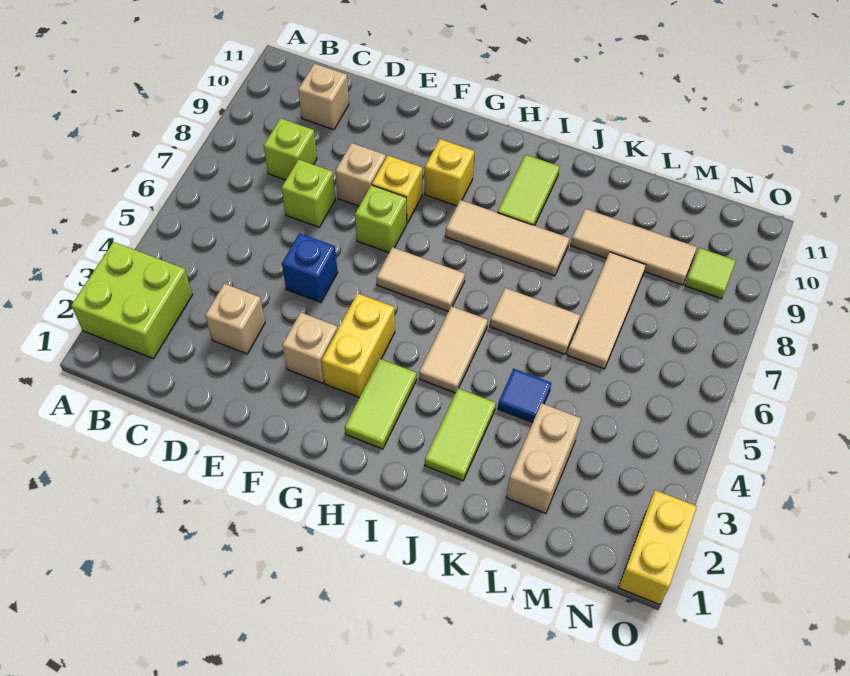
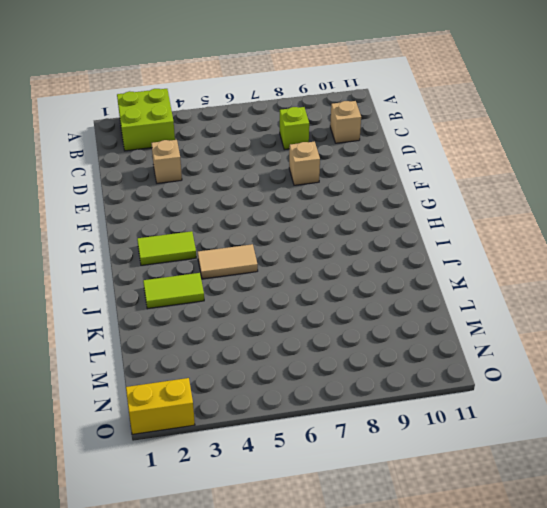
none -> lime brick D7 level 1
none -> blue brick E5 level 1
none -> tan brick F3 level 1

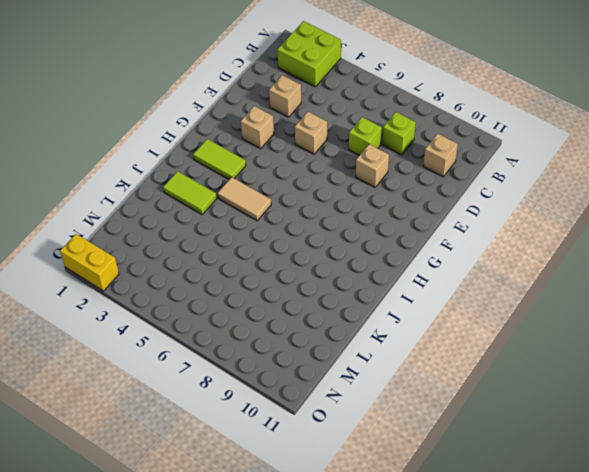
tan brick E5 level 1 -> blue brick E5 level 1
none -> lime brick F7 level 1
none -> yellow brick F8 level 1
none -> yellow brick G3:G4 level 1

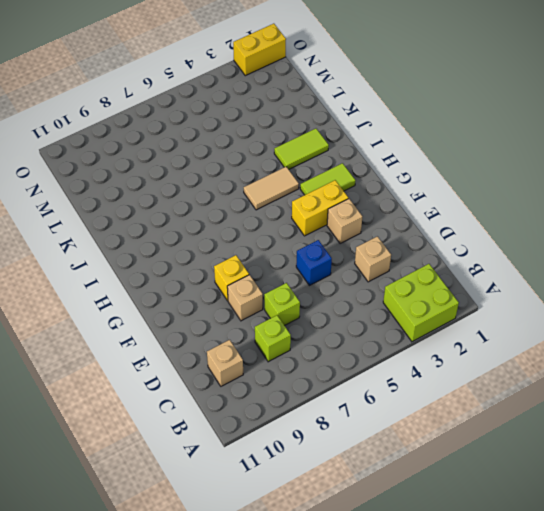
none -> lime brick F7 level 1
none -> tan tile G6:H6 level 1
none -> yellow brick G9 level 1

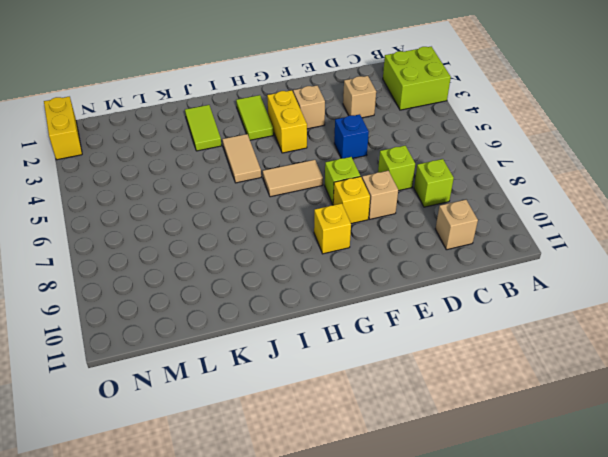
none -> tan tile H8:J8 level 1
none -> lime tile I9:I10 level 1
none -> tan tile J6:K6 level 1

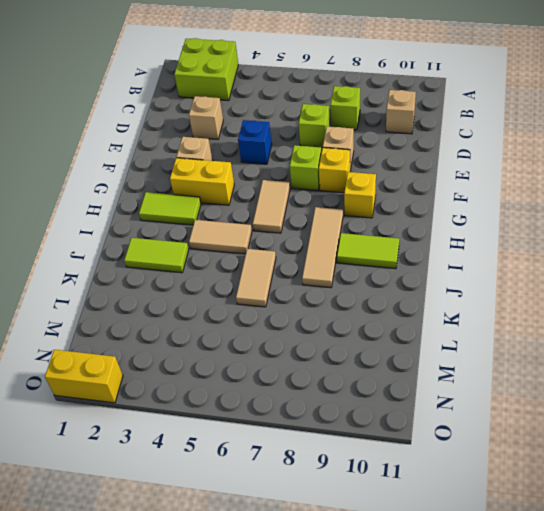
none -> blue tile K4 level 1
none -> tan tile K9:M9 level 1
none -> tan brick L2:L3 level 1

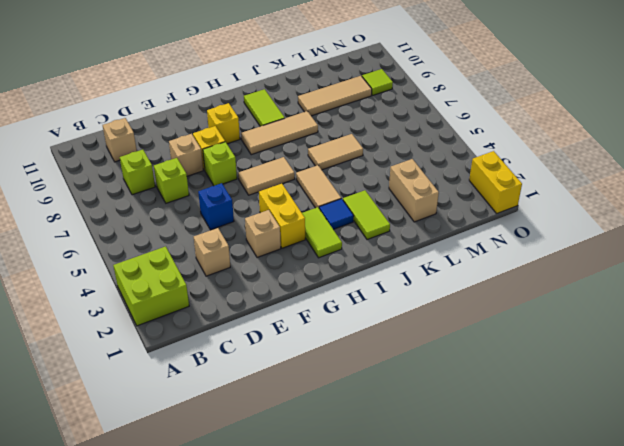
blue tile I3 level 1 -> blue tile K4 level 1
none -> tan tile L6:L8 level 1

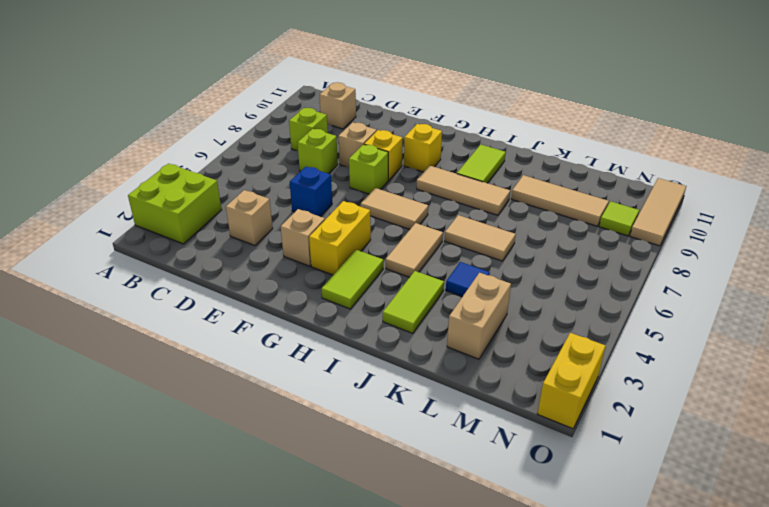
tan tile O9:O11 level 1 -> tan tile L6:L8 level 1

